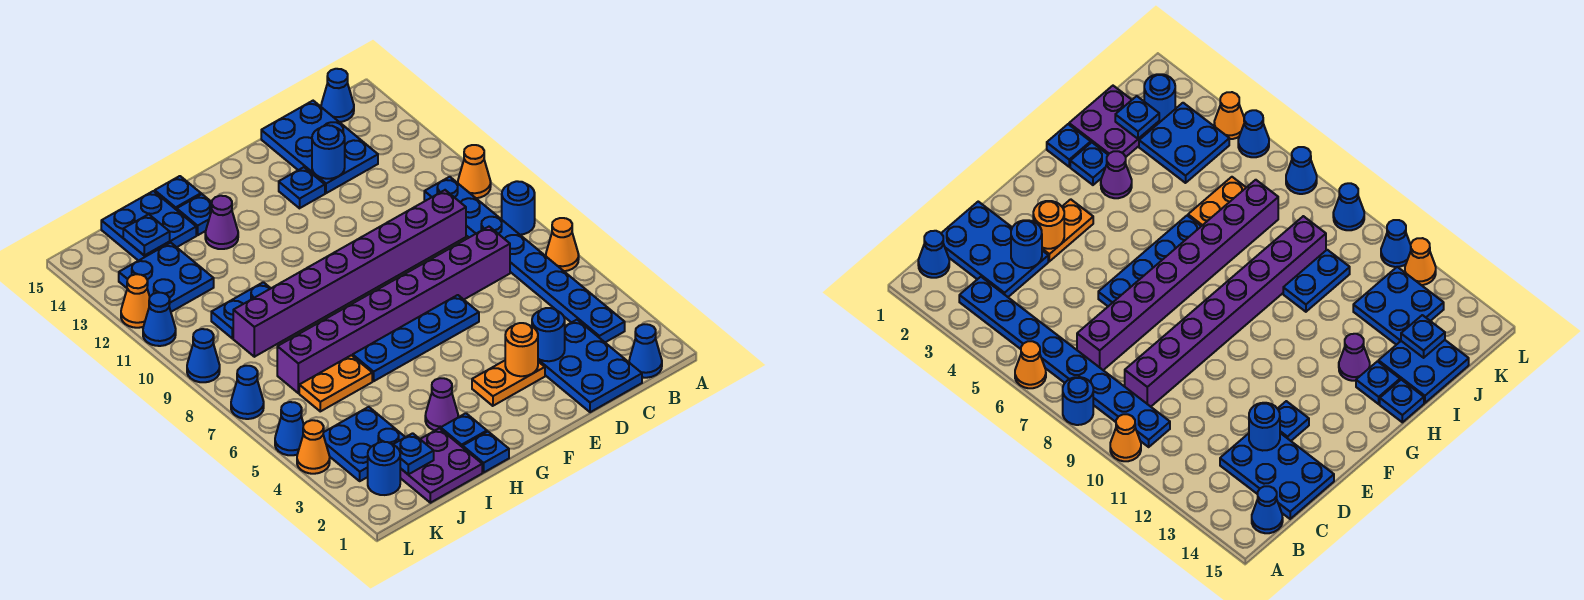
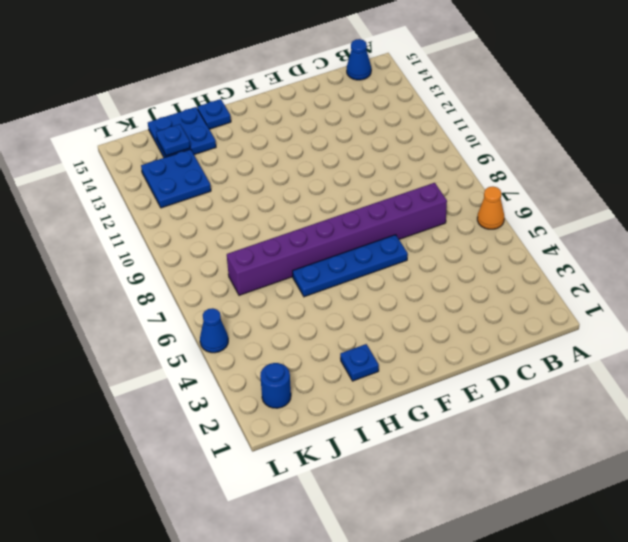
none -> blue round brick A8 level 1
none -> orange cone A10 level 1
none -> blue cone B1 level 1
none -> blue plate B3:B10 level 1

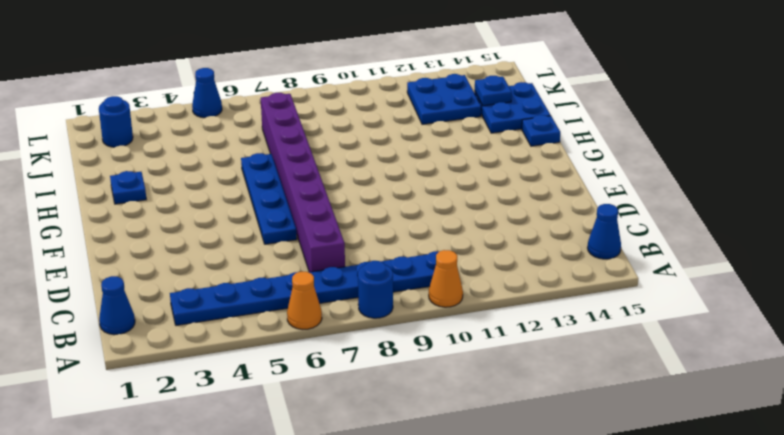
none -> blue plate C1:D3 level 1
none -> purple brick C9:J9 level 1
none -> blue plate C13:D15 level 1
none -> orange plate E3:F3 level 1

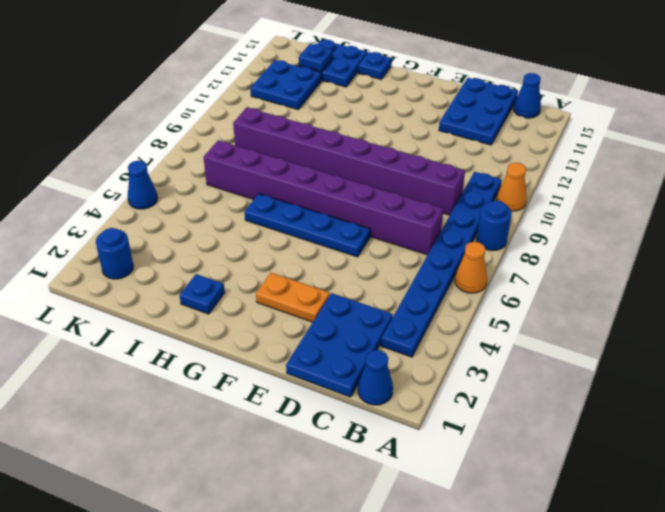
none -> blue plate E13 level 1
none -> blue plate H1 level 1
none -> purple cone H3 level 1
none -> purple cone H13 level 1

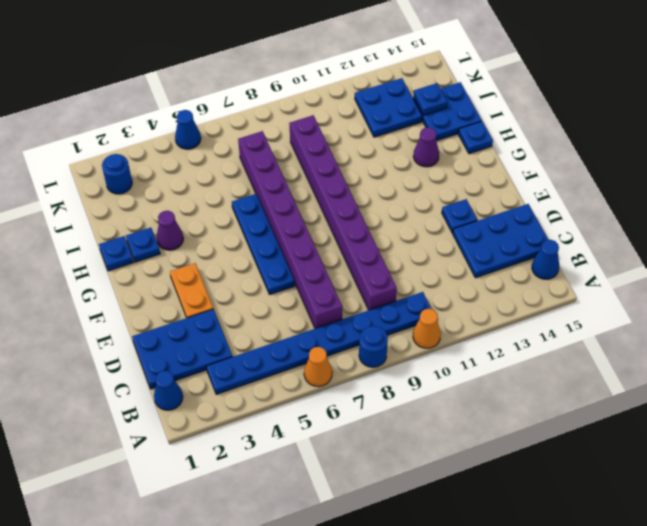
none -> blue plate H14 level 1
none -> purple plate I1:J2 level 1
none -> orange plate I6:J6 level 1
none -> blue plate I10:J10 level 1

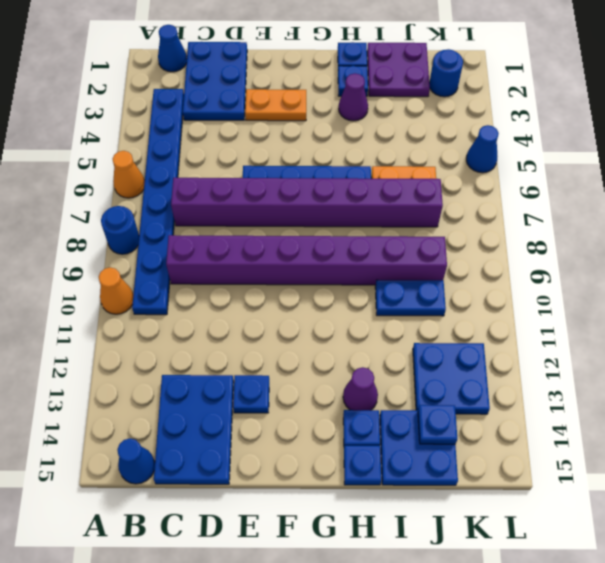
none -> blue plate J3:K4 level 1
none -> orange cone L4 level 1
none -> blue cone L7 level 1
none -> blue cone L9 level 1

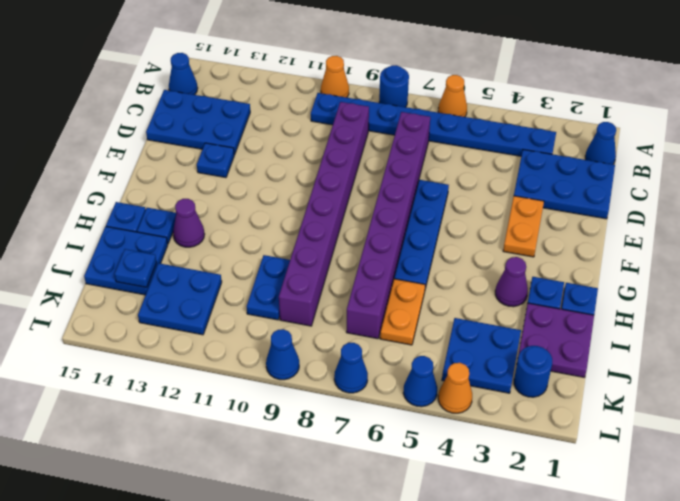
none -> blue cone L11 level 1
none -> orange cone L12 level 1
none -> blue round brick D3 level 2
none -> blue round brick D13 level 2

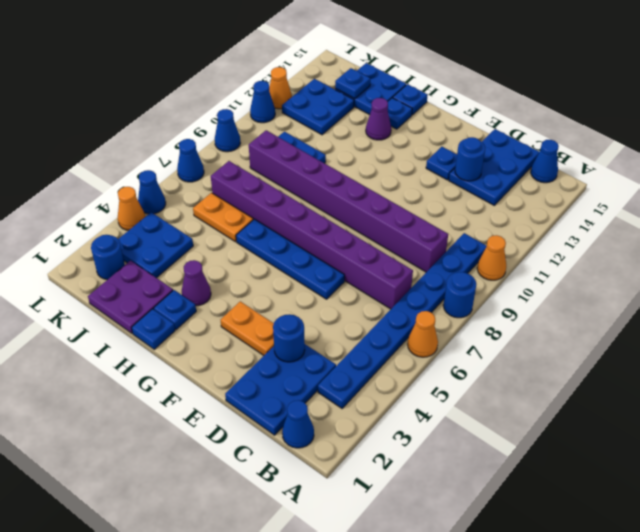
none -> orange round brick E3 level 2
none -> blue plate J2 level 2

